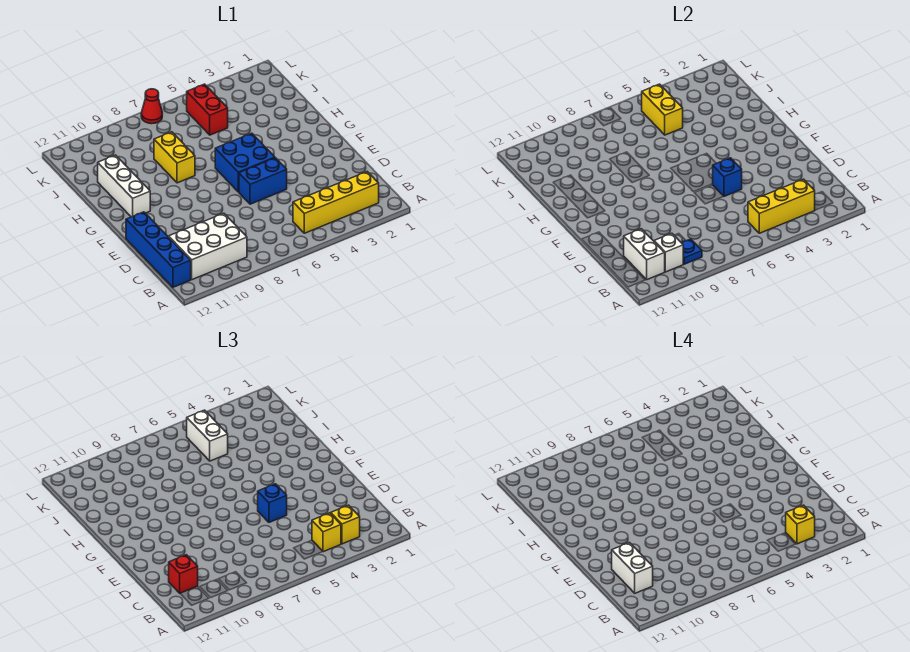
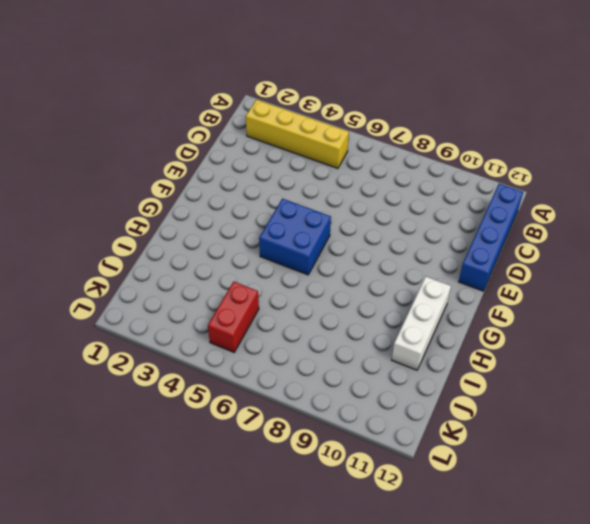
none -> white brick B9:C11 level 1
none -> blue brick E5:E6 level 1
none -> yellow brick H8:I8 level 1

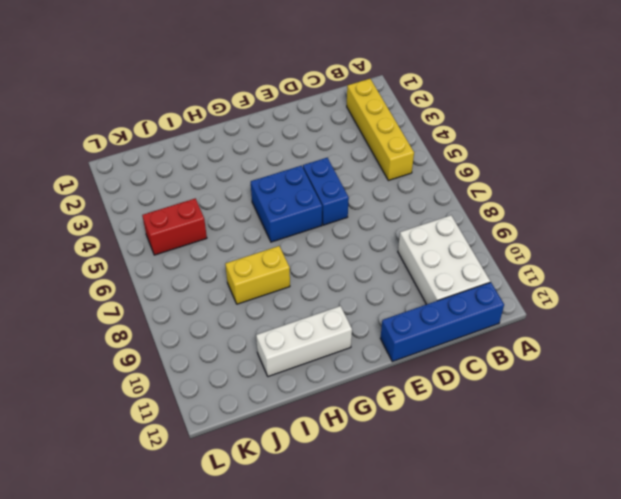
none -> red cone L7 level 1
none -> yellow brick B3:B5 level 2
none -> blue plate B9 level 2

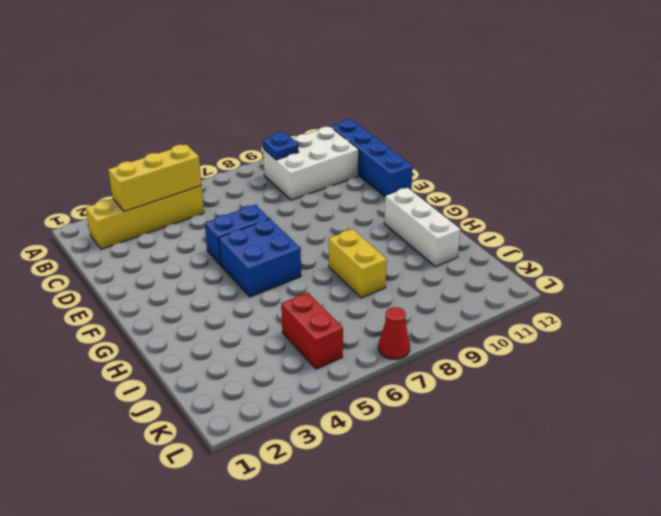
none -> white brick B10 level 2
none -> white brick B11:C11 level 2
none -> blue brick E5 level 2

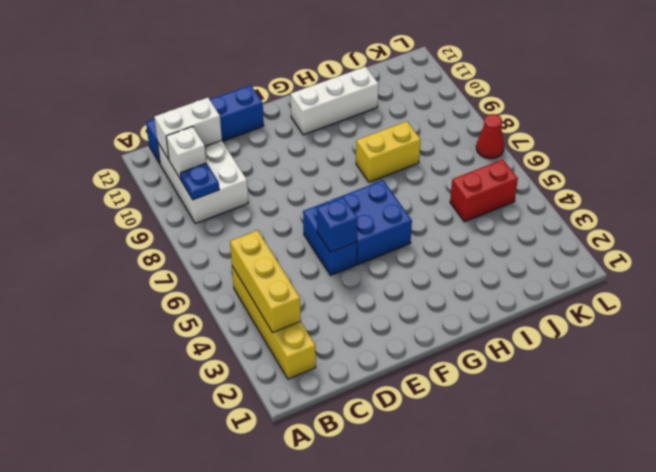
none -> yellow brick J5:K5 level 2
none -> yellow brick B3 level 3
none -> yellow brick B4 level 3

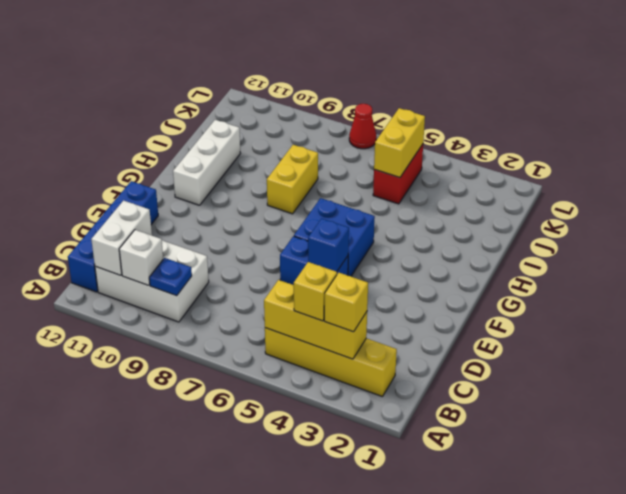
none -> red brick C11 level 3
none -> blue brick E5 level 3
none -> white brick J5:K5 level 3

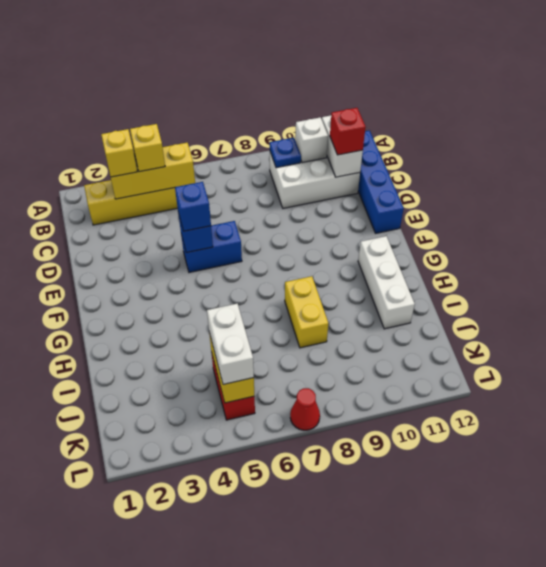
none -> blue brick F5:G6 level 1
none -> yellow brick B3 level 4
none -> white brick C11:D11 level 4

